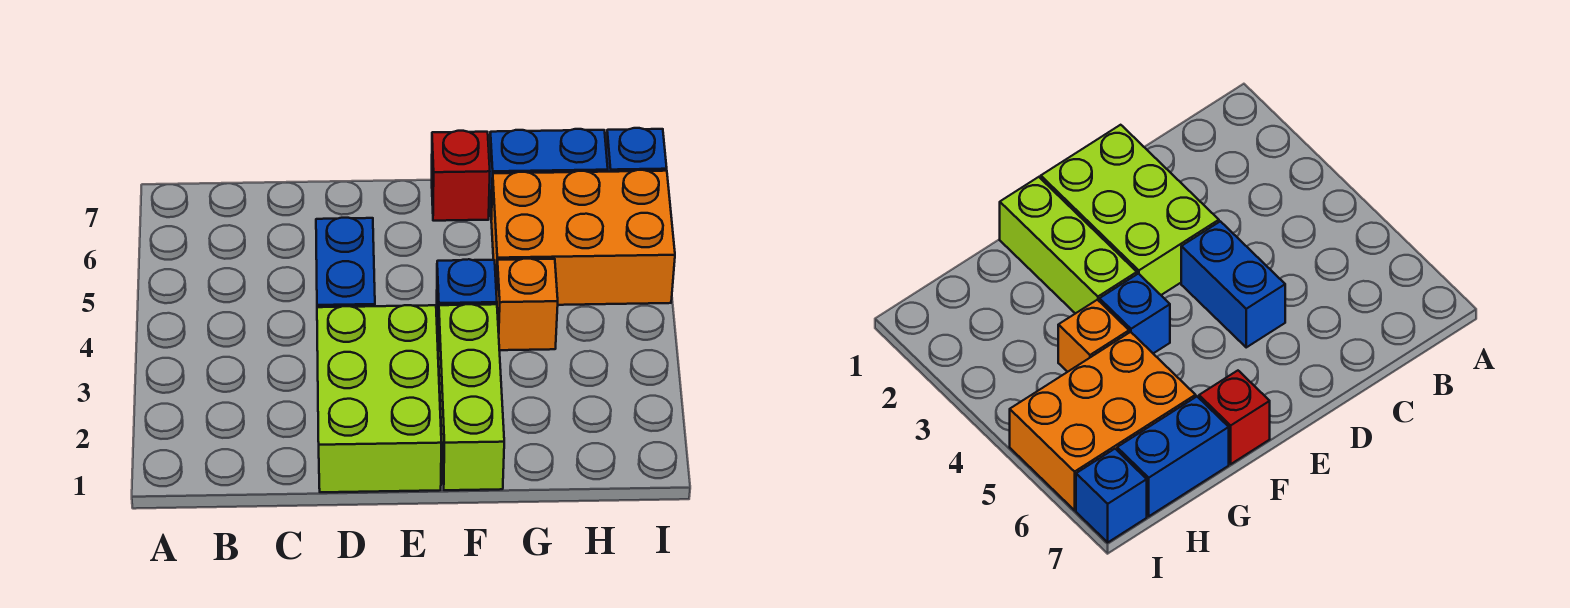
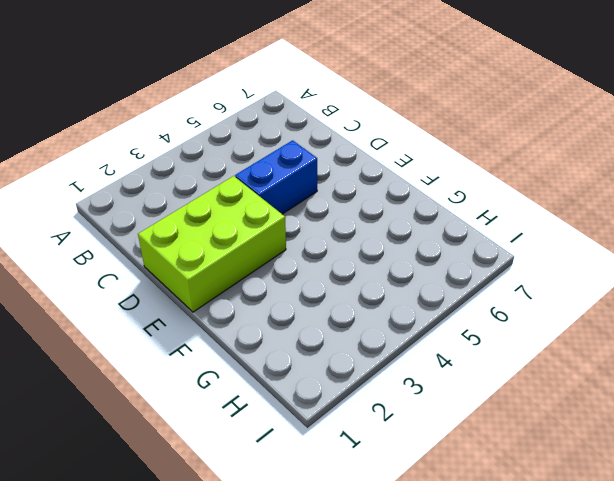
none -> lime brick F1:F3 level 1
none -> blue brick F4 level 1

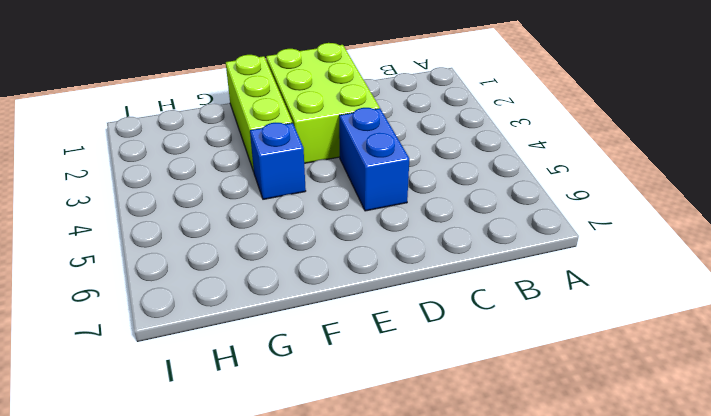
none -> red brick F7 level 1
none -> orange brick G4 level 1

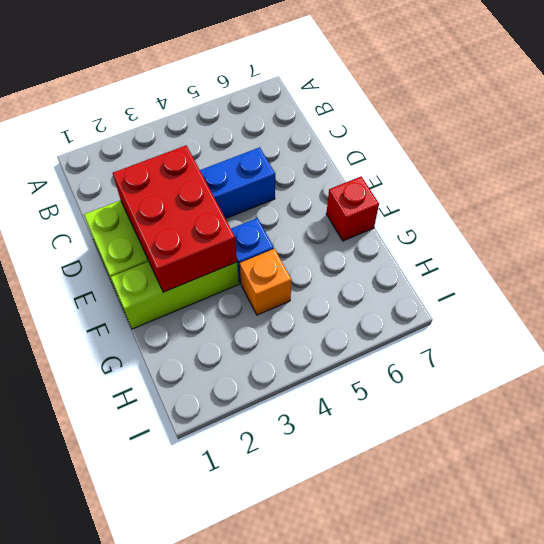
red brick D2:F3 level 2 -> none
none -> orange brick G5:I6 level 1
none -> blue brick G7:H7 level 1

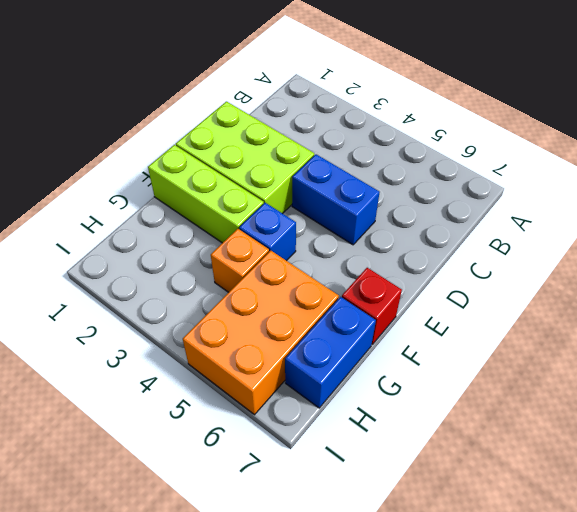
none -> blue brick I7 level 1

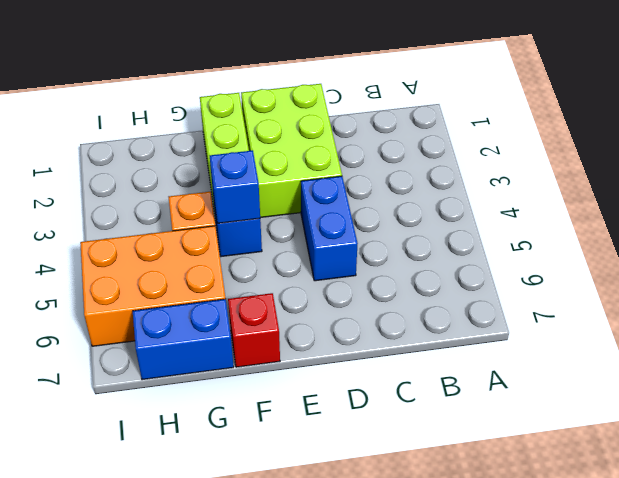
blue brick F4 level 2 -> blue brick I7 level 1

